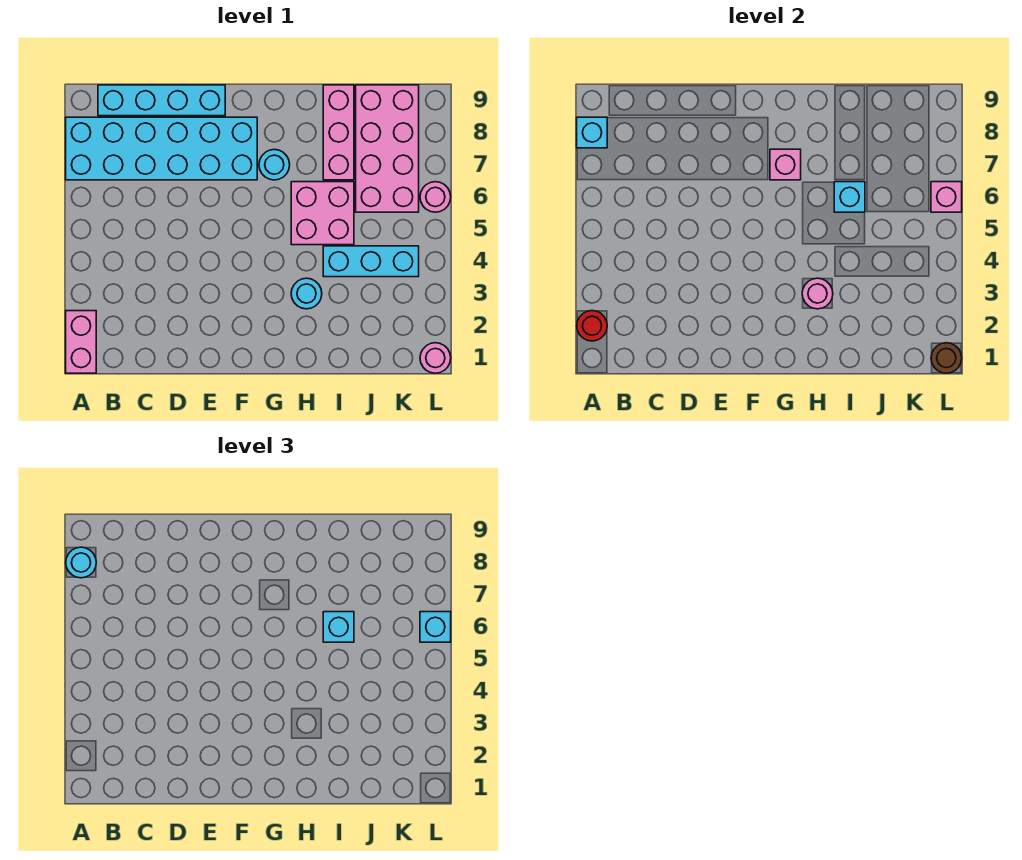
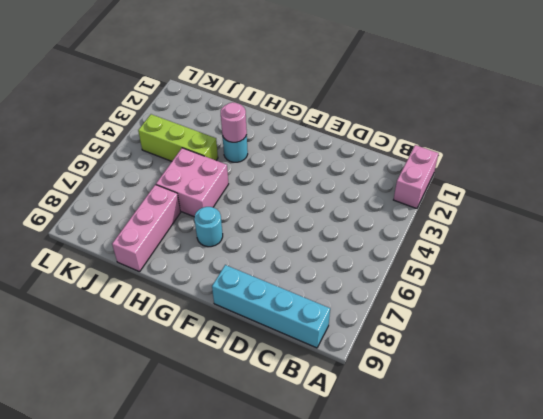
lime brick I4:K4 level 1 -> cyan brick I4:K4 level 1
none -> cyan brick A7:F8 level 1
none -> pink brick J6:K9 level 1
none -> pink round brick L1 level 1

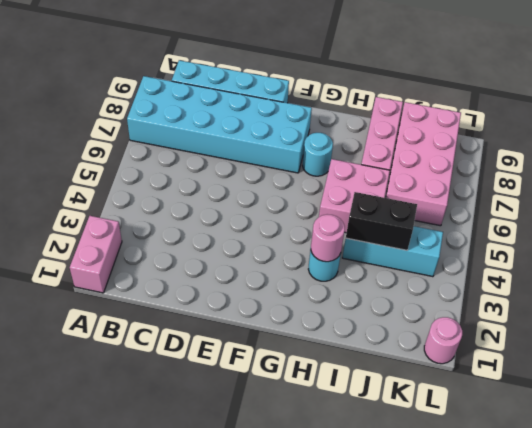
black brick I4:J4 level 2 -> none
none -> pink round brick L6 level 1
none -> red round brick A2 level 2
none -> cyan brick A8 level 2

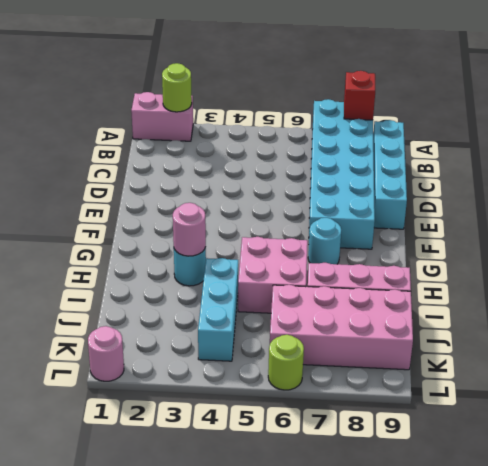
lime round brick A2 level 2 -> red round brick A2 level 2
red brick A8 level 2 -> cyan brick A8 level 2
lime round brick L6 level 1 -> pink round brick L6 level 1
none -> pink brick G7 level 2
none -> cyan brick I6 level 2
none -> brown round brick L1 level 2

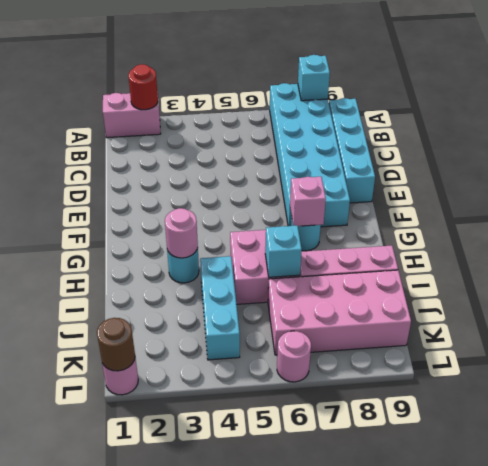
none -> pink brick L6 level 2
none -> cyan round brick A8 level 3
none -> cyan brick I6 level 3

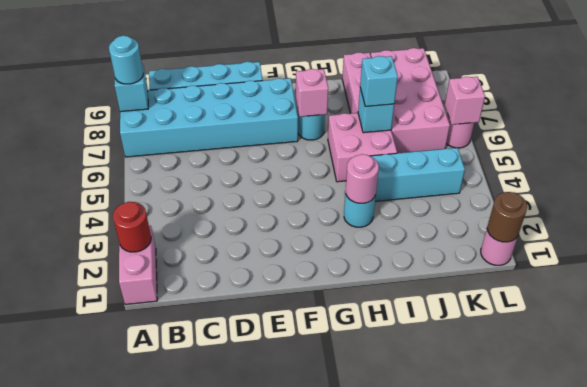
none -> cyan brick L6 level 3

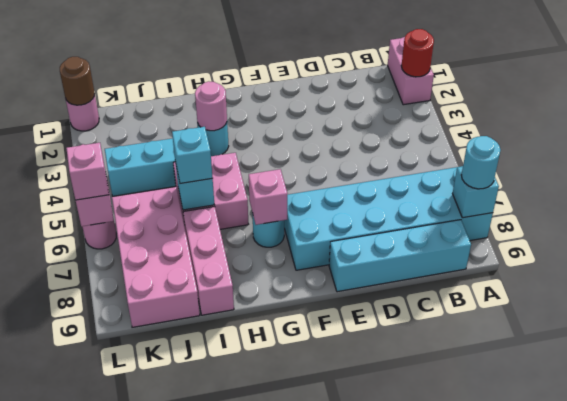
pink brick L6 level 3 -> cyan brick L6 level 3

